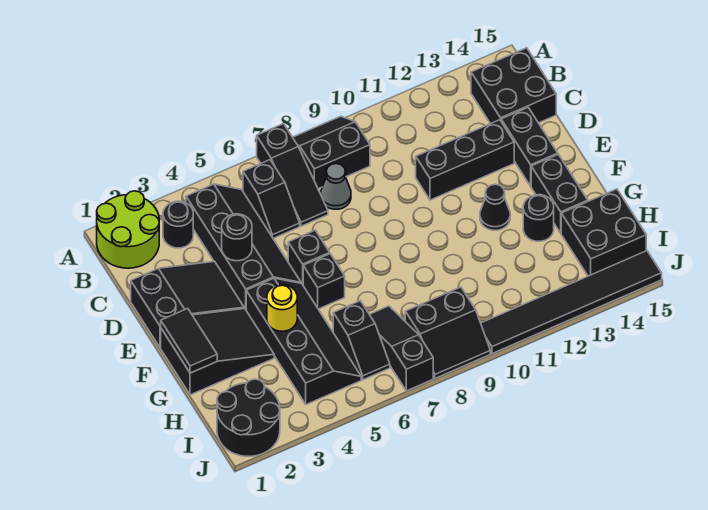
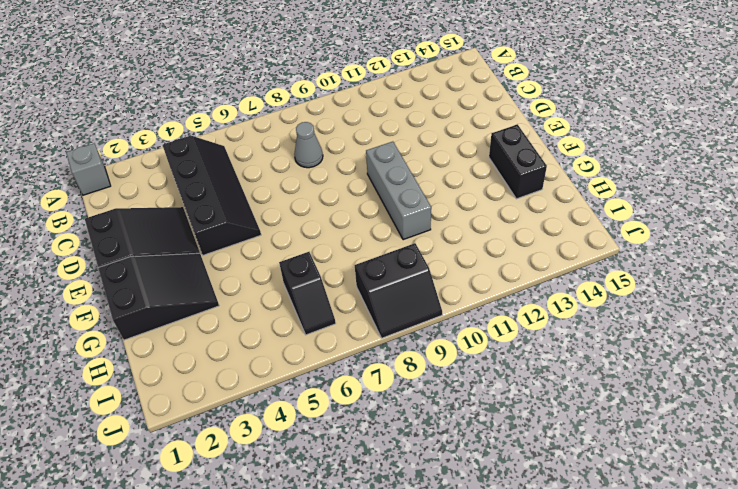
grey brick A1 level 1 -> lime round brick A1:B2 level 1
grey brick E10:G10 level 1 -> none
none -> black slope A7:C7 level 1 top A
none -> black slope A8:B9 level 1 top B
none -> black round brick B3 level 1

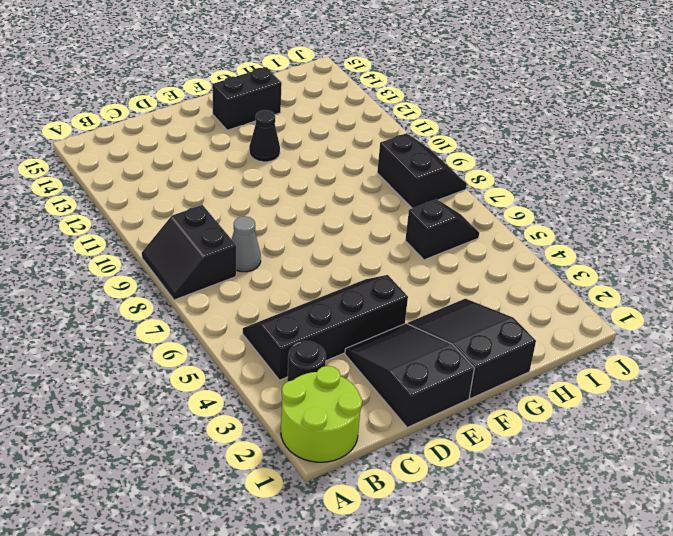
none -> black slope A7:C7 level 1 top A
none -> black slope B6:C6 level 1 top B
none -> black brick B14:C15 level 1

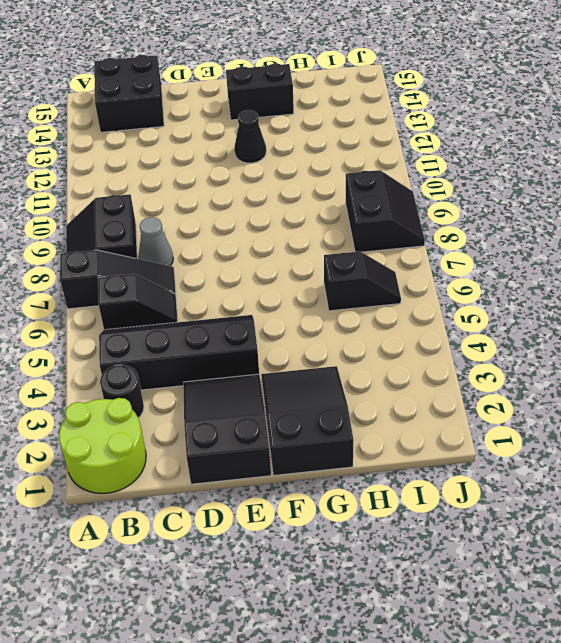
none -> black brick D11:D13 level 1
none -> black brick D14:E14 level 1
none -> black brick E6 level 1

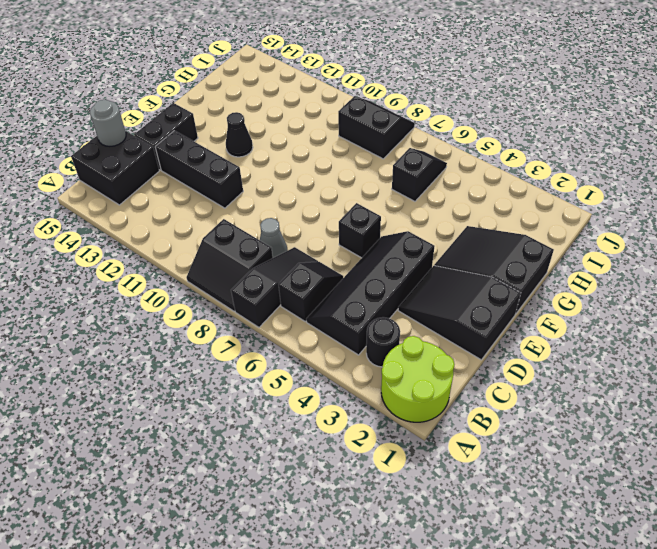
grey round brick C15 level 2 -> none
none -> black slope F4:I5 level 1 top 4
none -> black brick F6 level 1
none -> black brick F14:G14 level 1

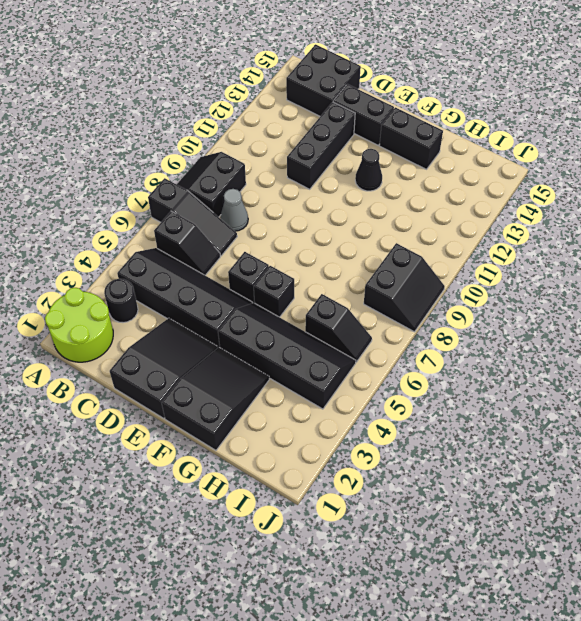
none -> black round brick G13 level 1
none -> black slope H7:J7 level 1 top J
none -> black brick H14:I15 level 1

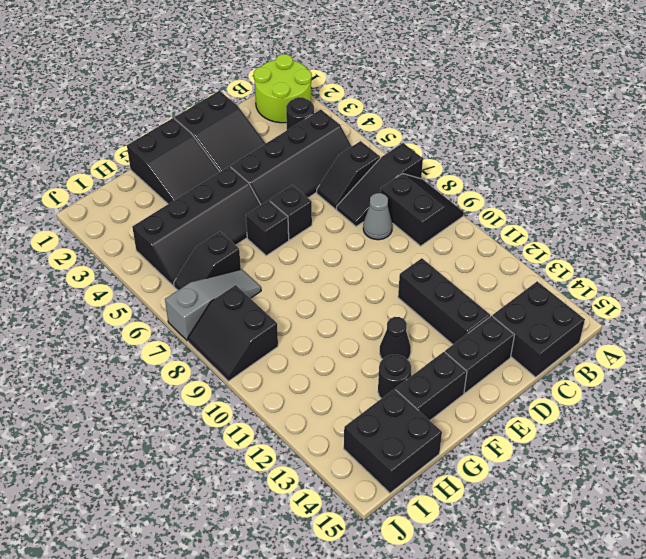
grey slope H7:J7 level 1 top J -> black slope H7:J7 level 1 top J
none -> black round brick I1:J2 level 1
none -> black tile J10:J15 level 1
none -> black round brick D4 level 2

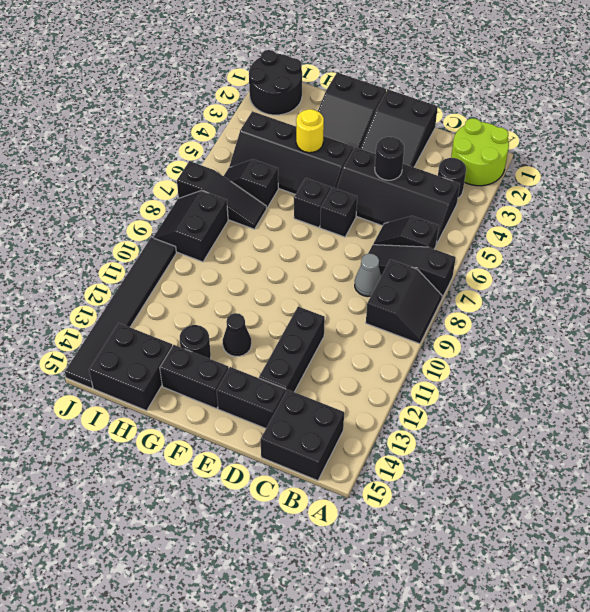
none -> black tile F1:G1 level 2

